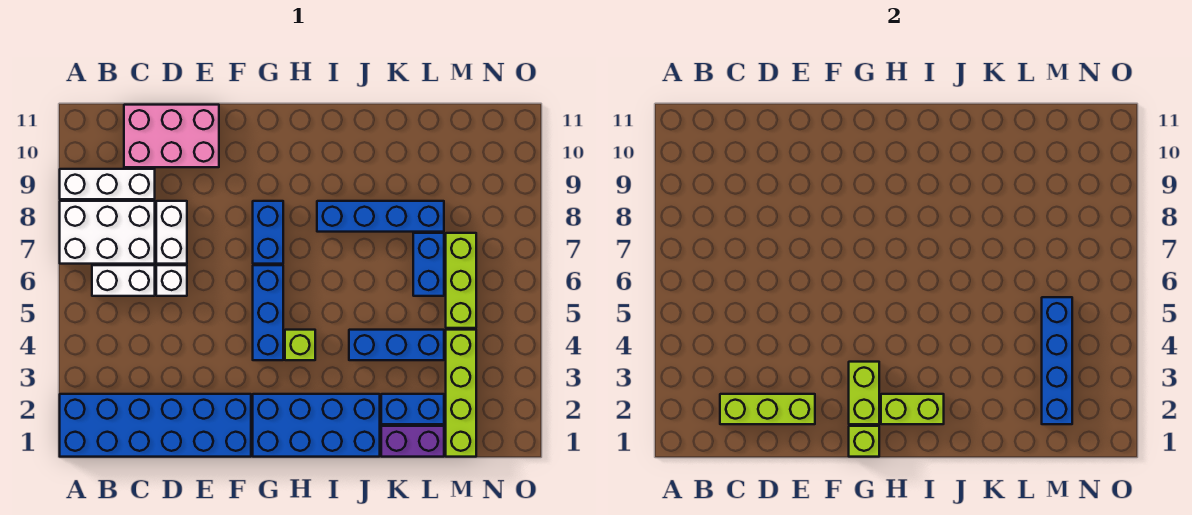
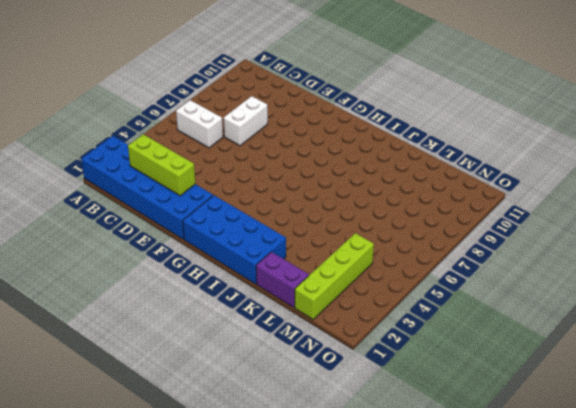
none -> white brick A7:C8 level 1
none -> white brick A9:C9 level 1
none -> pink brick C10:E11 level 1

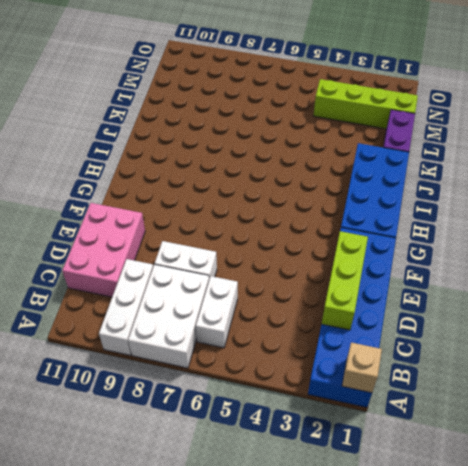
tan brick A1 level 2 -> none
none -> white brick D6 level 1
none -> blue brick G4:G6 level 1
none -> blue brick G7:G8 level 1

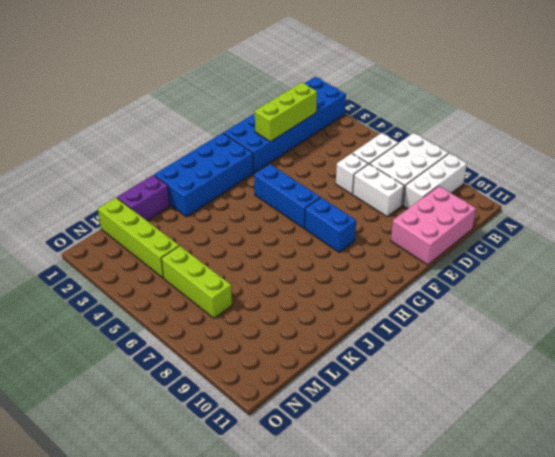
none -> lime brick H4 level 1
none -> blue brick I8:L8 level 1
none -> blue brick J4:L4 level 1

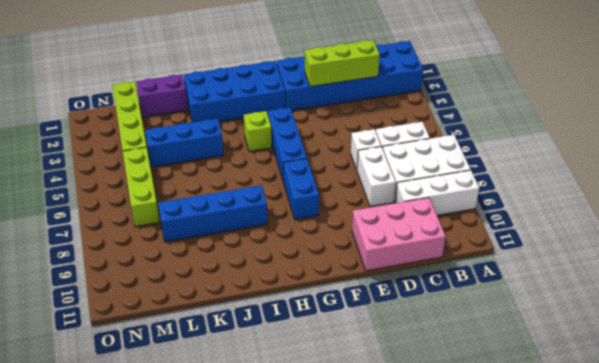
none -> blue brick K2:L2 level 1
none -> blue brick L6:L7 level 1
none -> lime brick G1 level 2

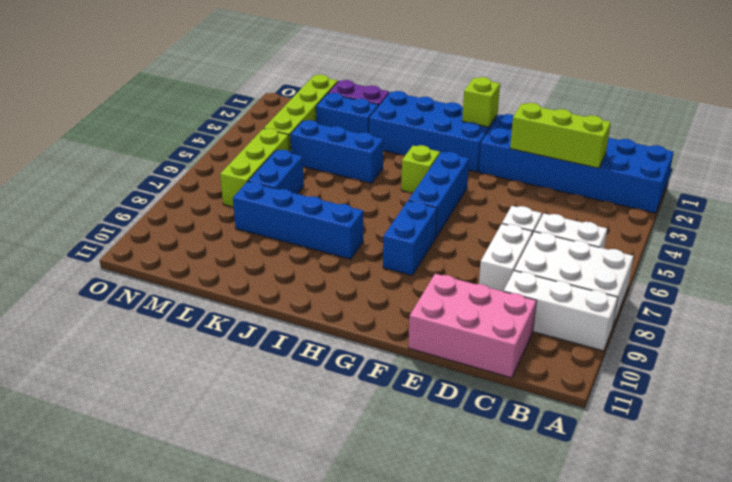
none -> lime brick G2:G3 level 2
none -> lime brick H2:I2 level 2
none -> blue brick M2:M5 level 2

